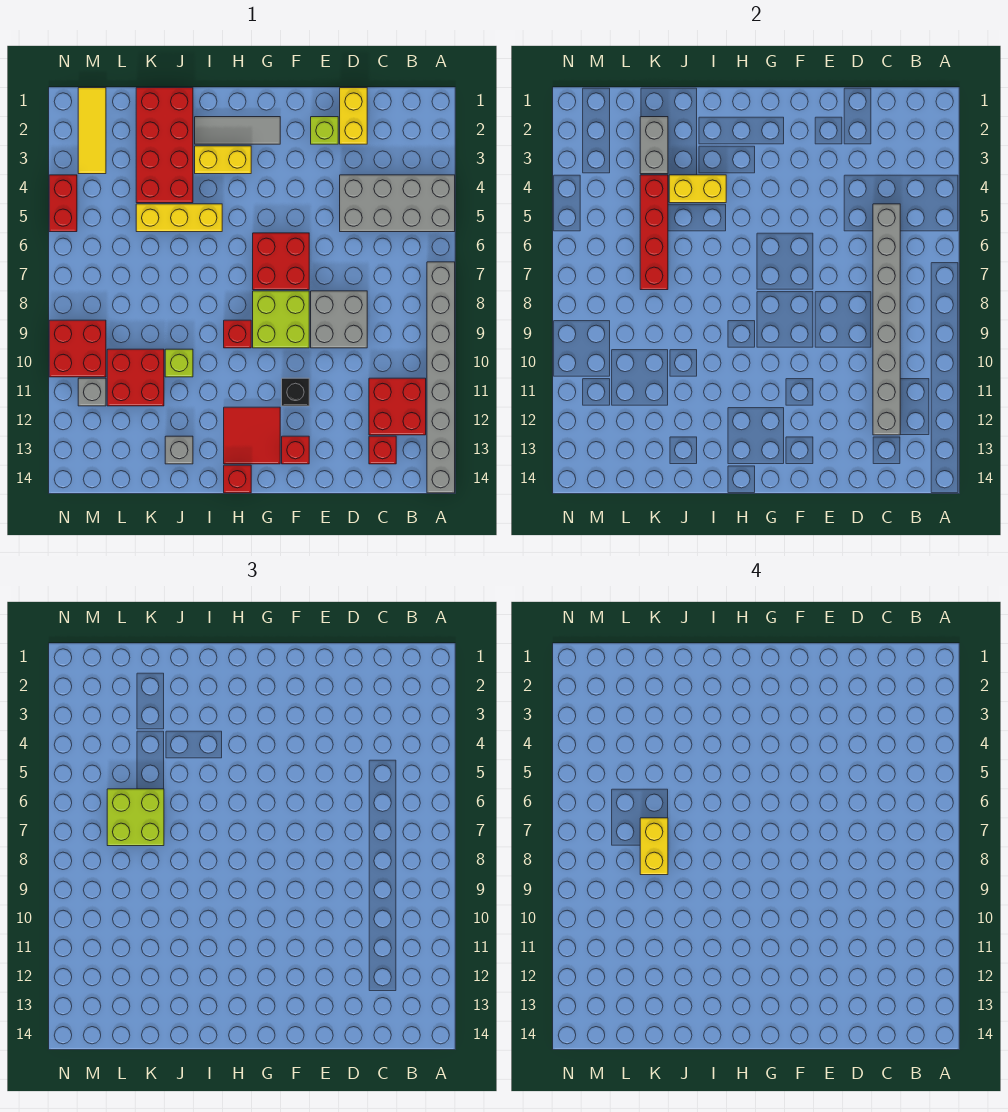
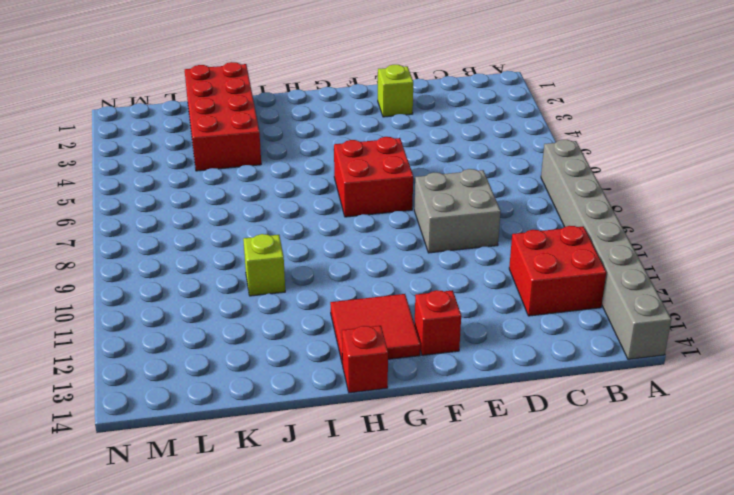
none -> grey brick A4:D5 level 1
none -> red brick C13 level 1
none -> yellow brick D1:D2 level 1
none -> lime brick F8:G9 level 1

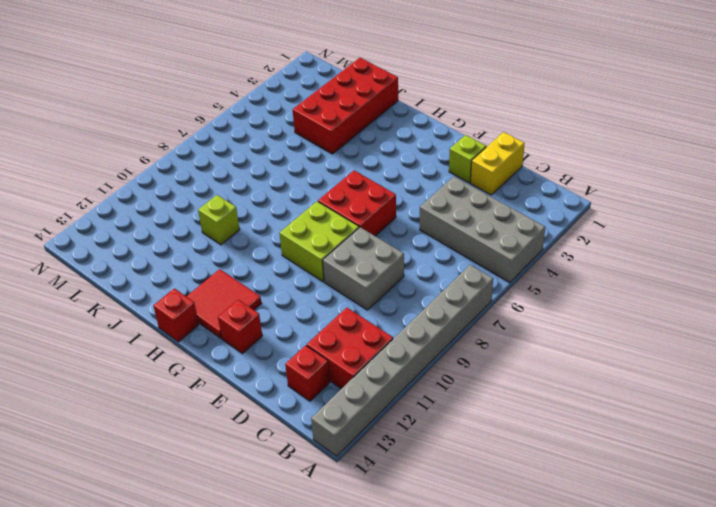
none -> black brick F11 level 1
none -> grey tile G2:I2 level 1
none -> yellow brick H3:I3 level 1
none -> red brick H9 level 1

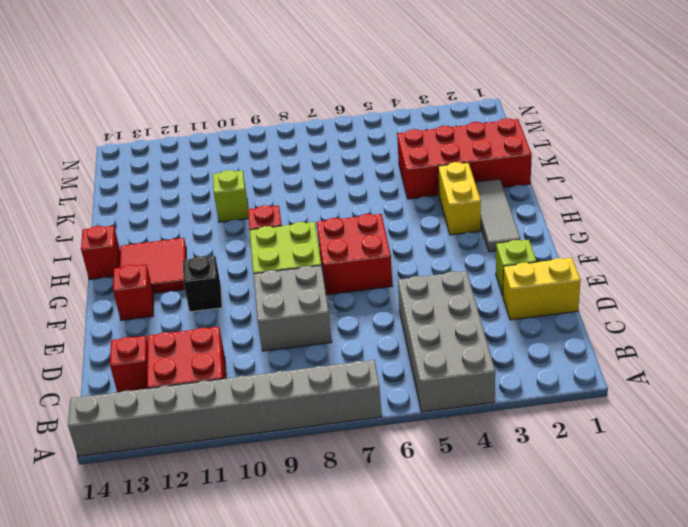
none -> yellow brick I5:K5 level 1
none -> grey brick J13 level 1
none -> red brick K10:L11 level 1
none -> yellow tile M1:M3 level 1

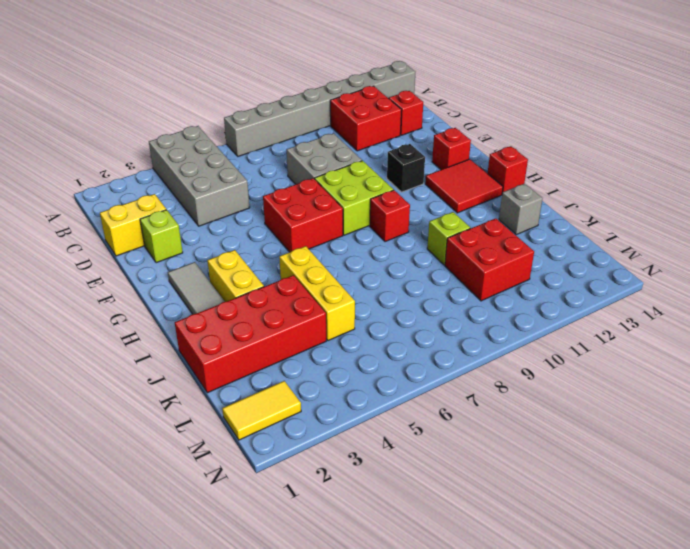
yellow tile M1:M2 level 1 -> yellow tile M1:M3 level 1
none -> red brick M9:N10 level 1
none -> grey brick M11 level 1
none -> red brick N4:N5 level 1
none -> grey brick C5:C12 level 2

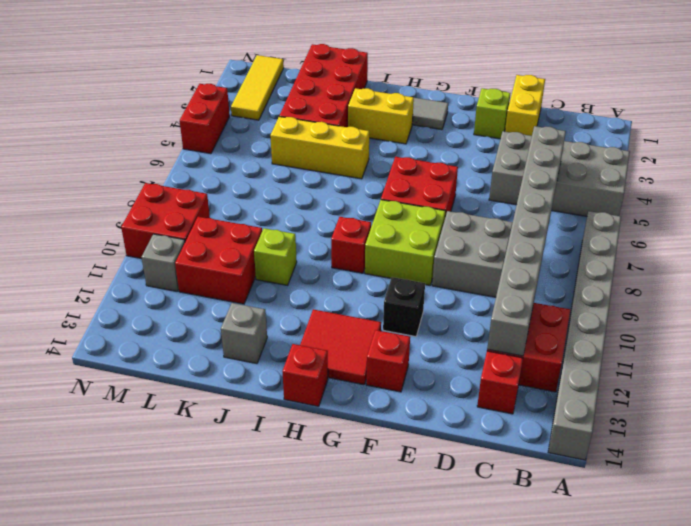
none -> yellow brick I4:J4 level 2
none -> grey brick K2:K3 level 2
none -> red brick K4:K7 level 2
none -> lime brick K6:L7 level 3

